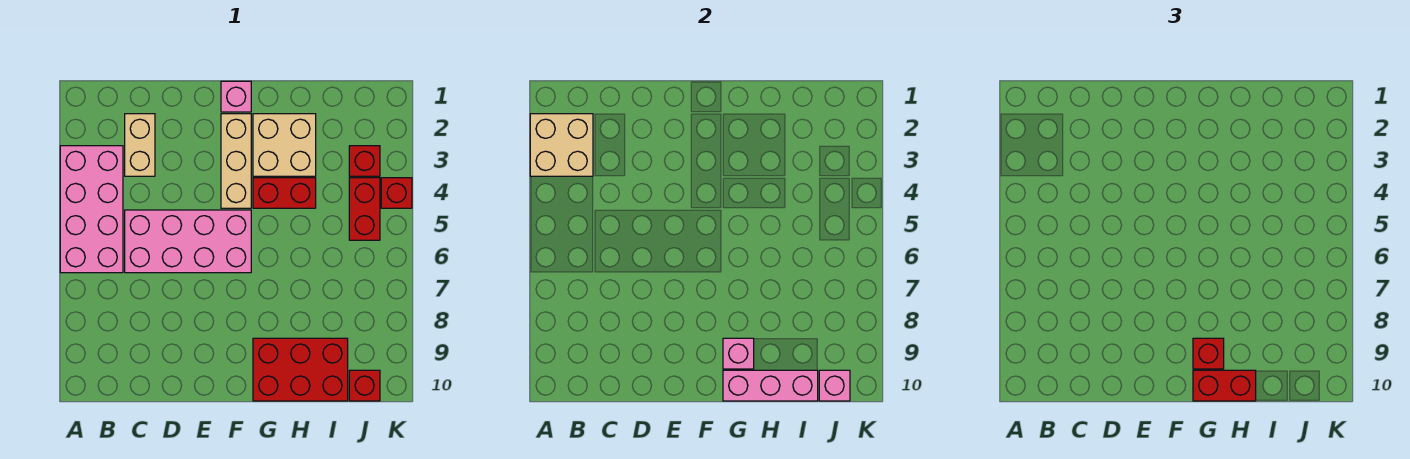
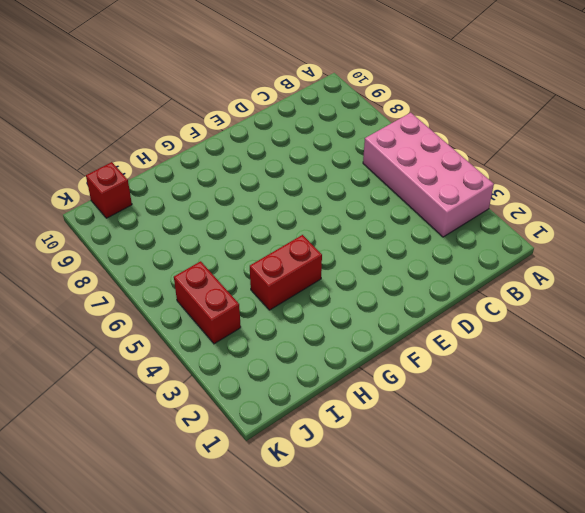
none -> tan brick C2:C3 level 1
none -> pink brick C5:F6 level 1
none -> pink brick F1 level 1

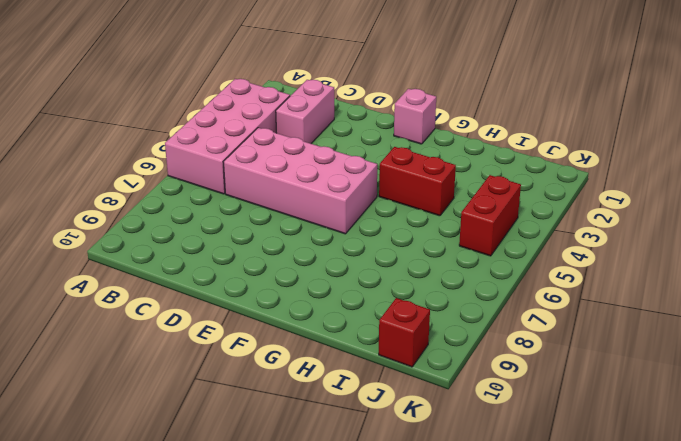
pink brick C2:C3 level 1 -> tan brick C2:C3 level 1
none -> tan brick F2:F4 level 1
none -> tan brick G2:H3 level 1
none -> red brick G9:I10 level 1

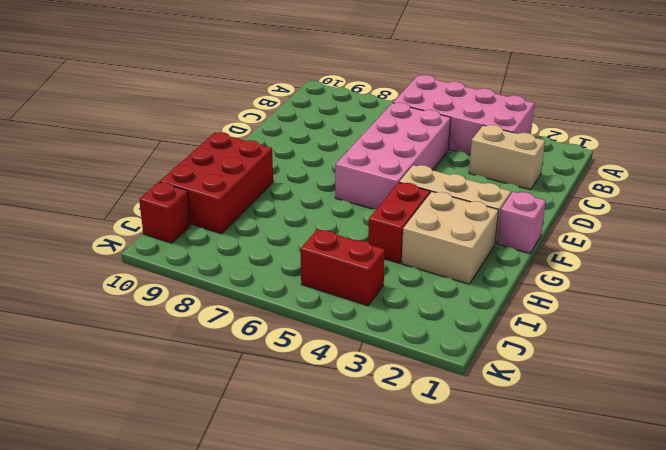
none -> red brick J3 level 1
none -> red brick K4 level 1
none -> tan brick A2:B3 level 2

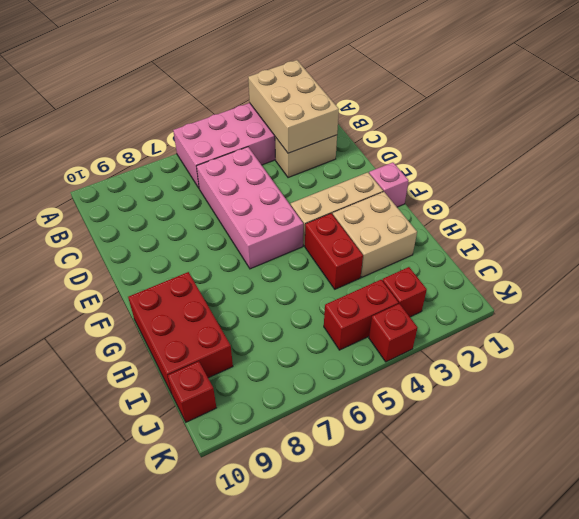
tan brick A2:C3 level 2 -> tan brick A2:B3 level 2
none -> pink brick G9 level 2
none -> pink brick G10:I10 level 2
none -> pink brick J10 level 2

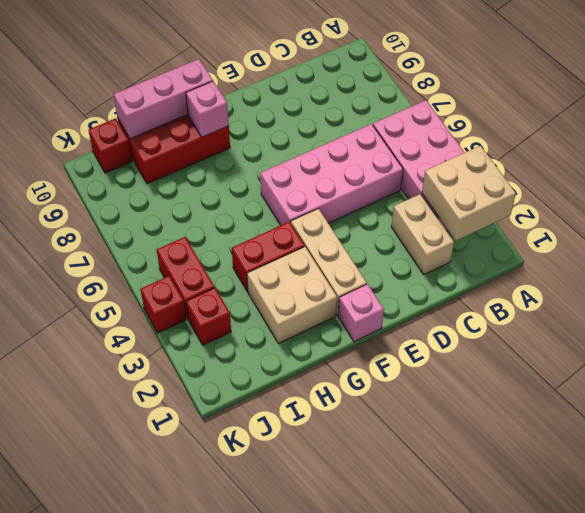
none -> pink brick J10 level 2
none -> red brick G9 level 3
none -> red brick G10:H10 level 3

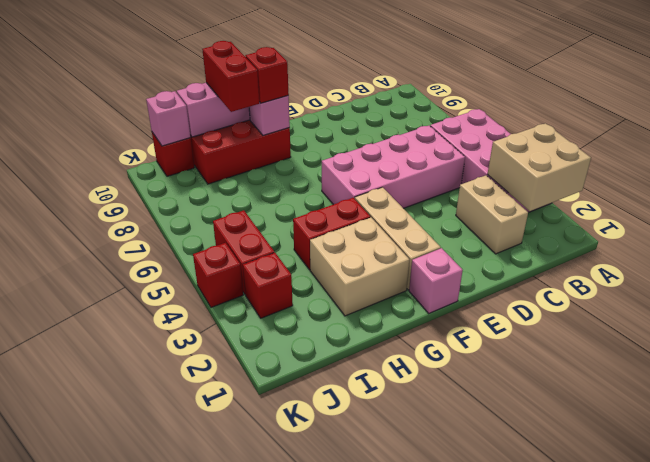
red brick H9:H10 level 3 -> red brick G10:H10 level 3

